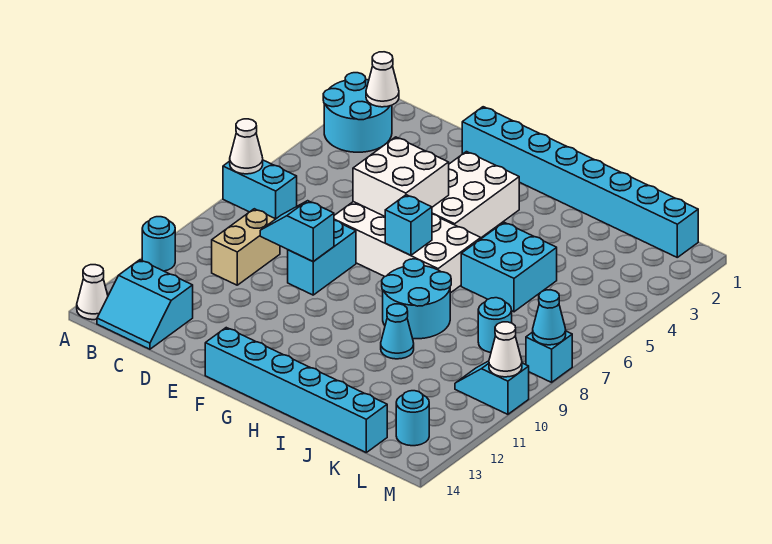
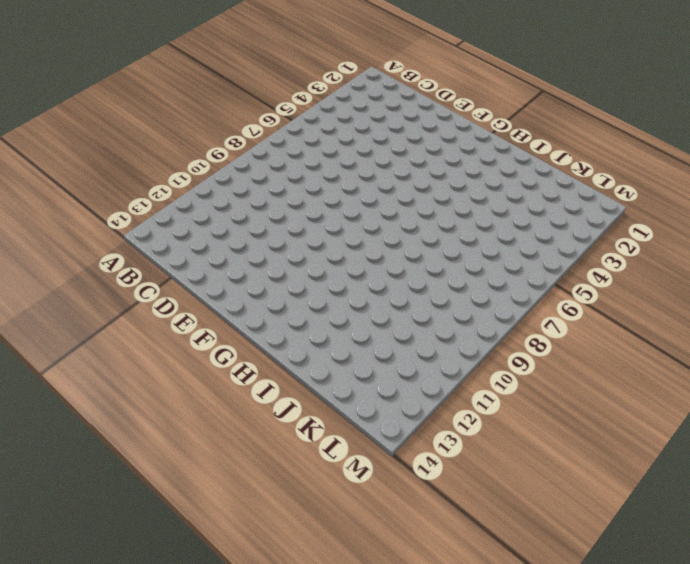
none -> cyan round brick A2:B3 level 1
none -> cyan brick A7:B7 level 1
none -> cyan round brick A11 level 1

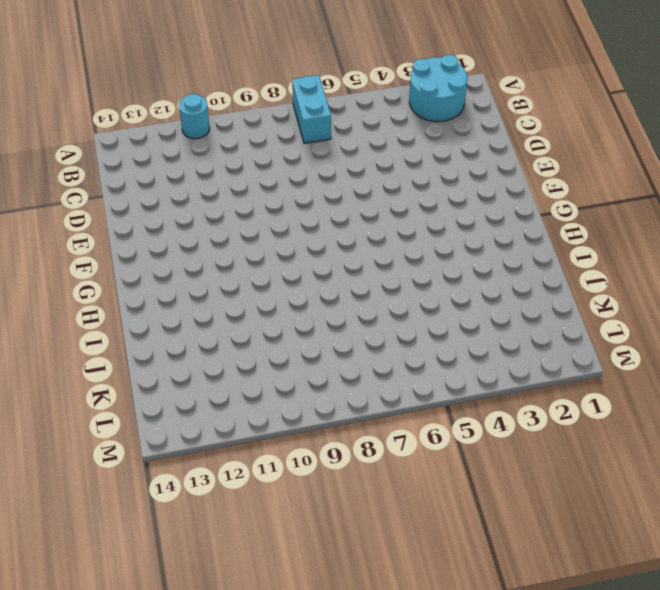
none -> white cone A14 level 1
none -> cyan slope B13:C14 level 1 top 13
none -> tan brick C9:C10 level 1

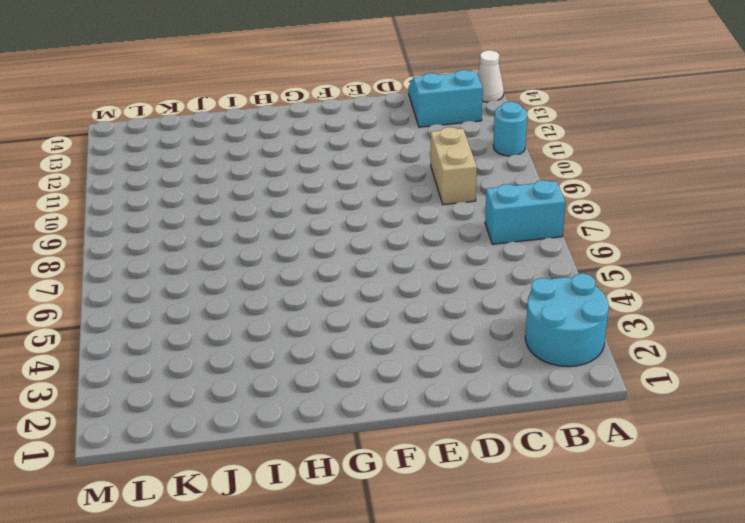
none -> cyan brick E1:L1 level 1
none -> white brick E6:H7 level 1
none -> cyan brick E8:E9 level 1

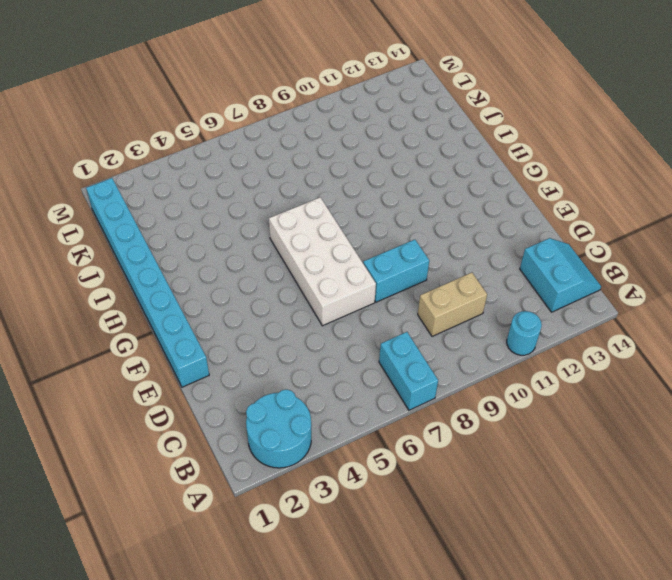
none -> white cone A14 level 1
none -> white brick F3:G5 level 1
none -> cyan brick F14:K14 level 1

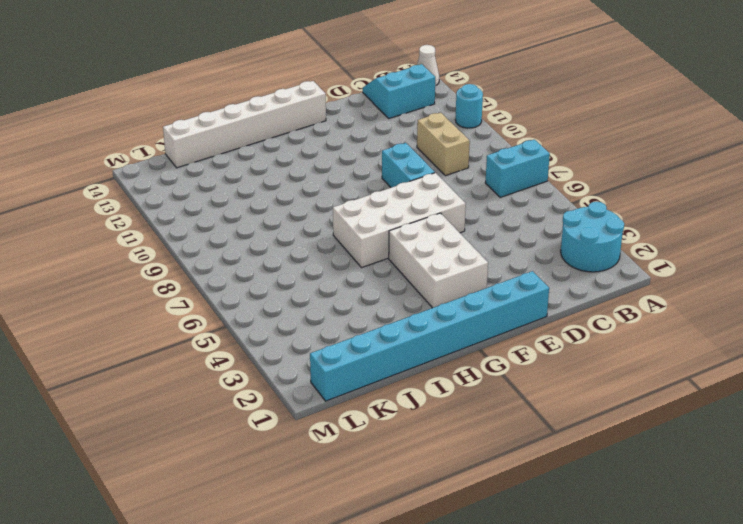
white brick F14:K14 level 1 -> cyan brick F14:K14 level 1
none -> cyan round brick H8:I9 level 1
none -> cyan brick I5:J6 level 1
none -> cyan cone I10 level 1

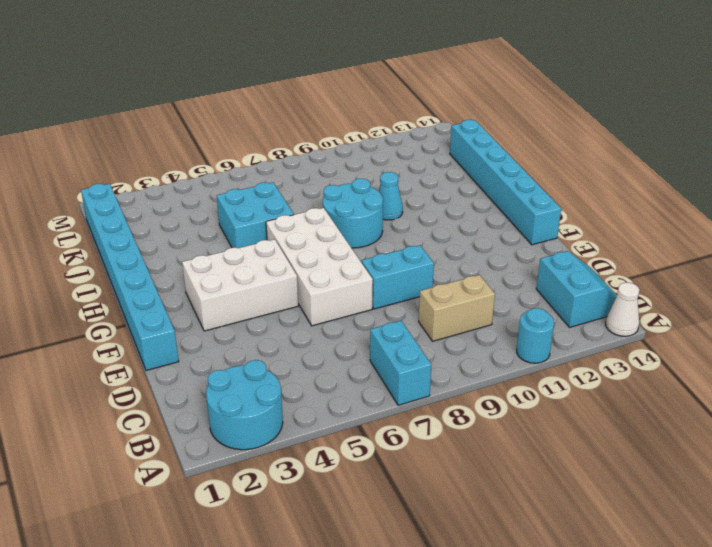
none -> cyan round brick K8 level 1
none -> cyan slope L10:M10 level 1 top M
none -> cyan round brick L13 level 1

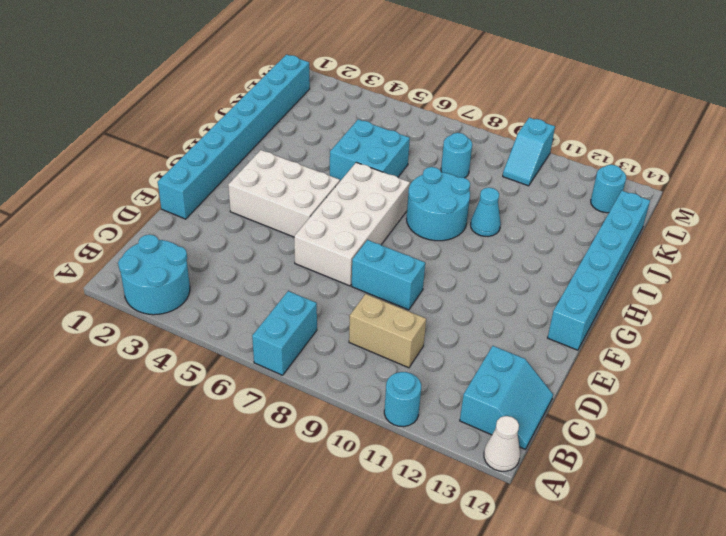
none -> cyan brick M8 level 1
none -> white cone A7 level 2
none -> white cone B2 level 2

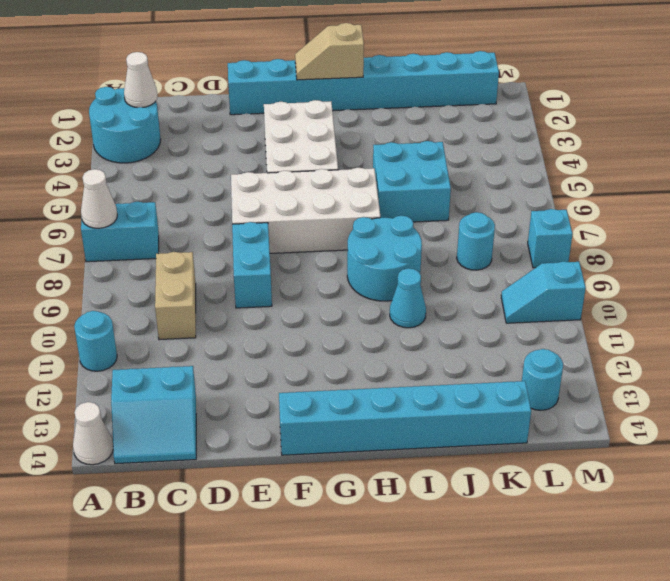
tan slope G1:H1 level 2 top H -> none
none -> cyan slope D9:E9 level 2 top E
none -> white brick E5:F6 level 2
none -> cyan brick G7 level 2

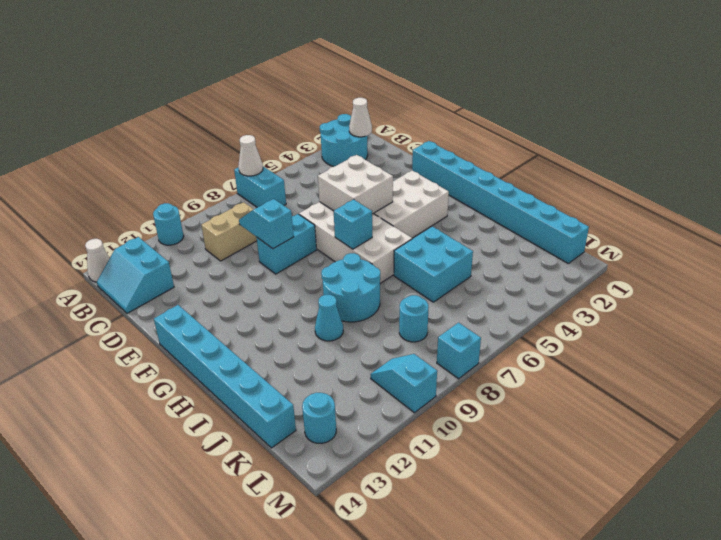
none -> cyan cone M8 level 2
none -> white cone M10 level 2

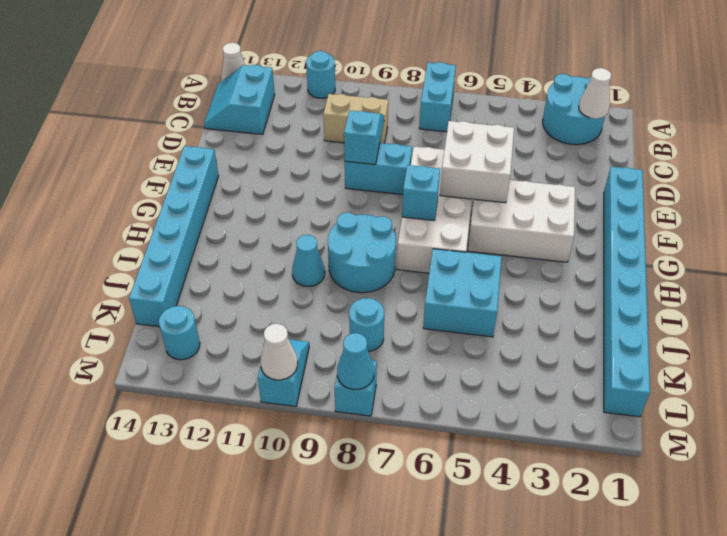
none -> white cone A7 level 2

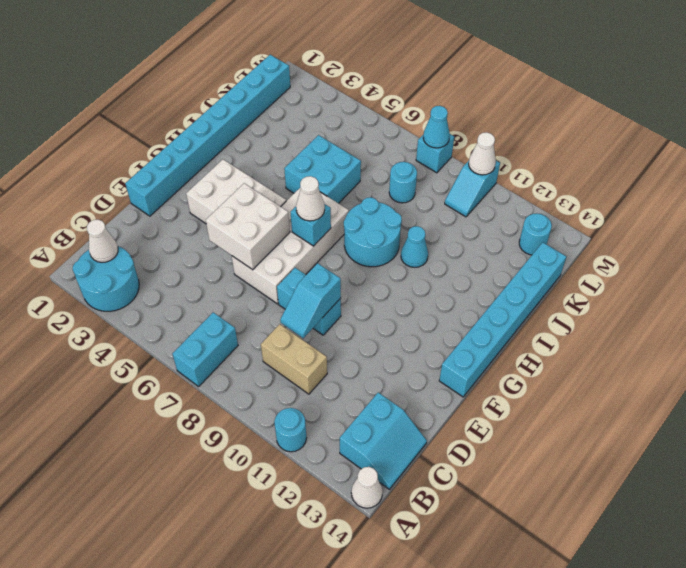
white cone G7 level 3 -> white cone A7 level 2

